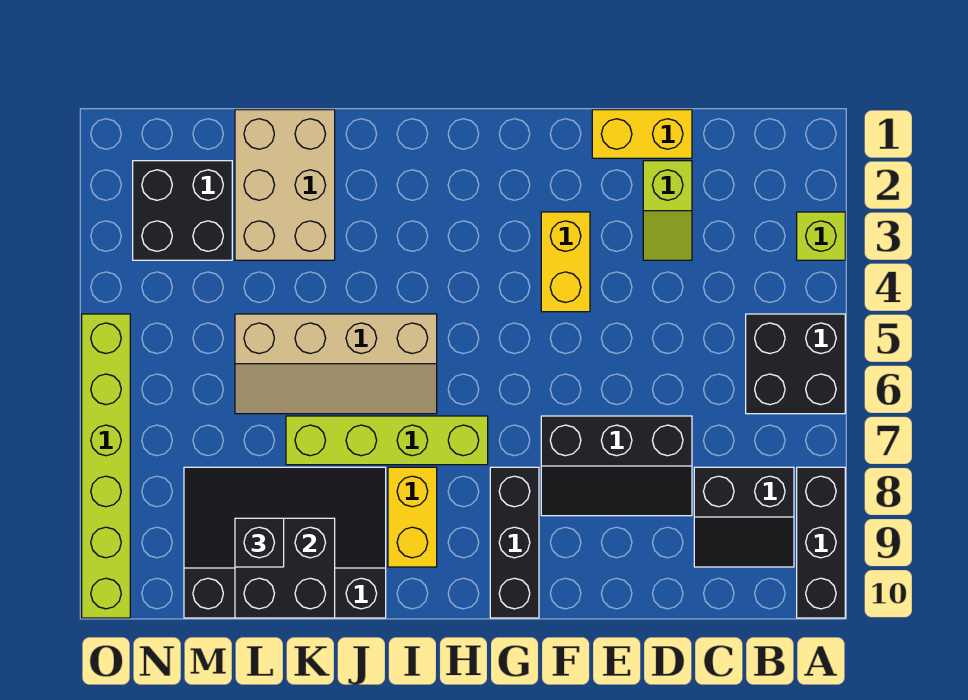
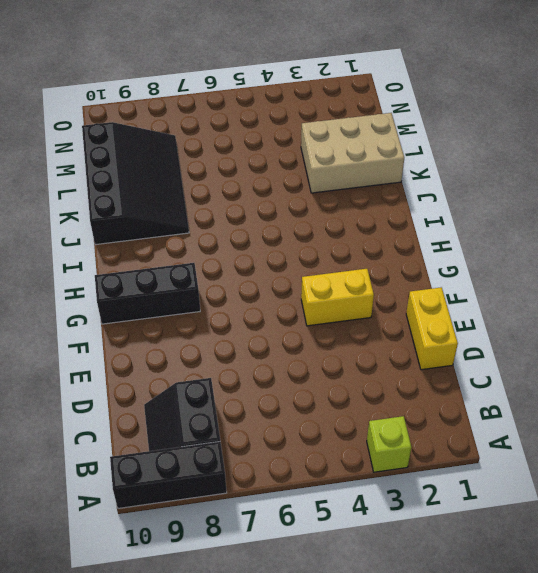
none -> black brick A5:B6 level 1
none -> lime slope D2:D3 level 1 top 2
none -> black slope D7:F8 level 1 top 7

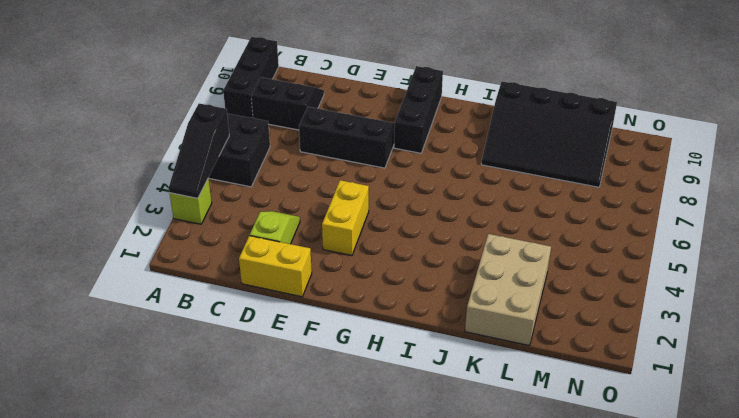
black slope A3:A5 level 2 top 5 -> none
none -> lime brick H7:K7 level 1
none -> tan slope I5:L6 level 1 top 5
none -> yellow brick I8:I9 level 1

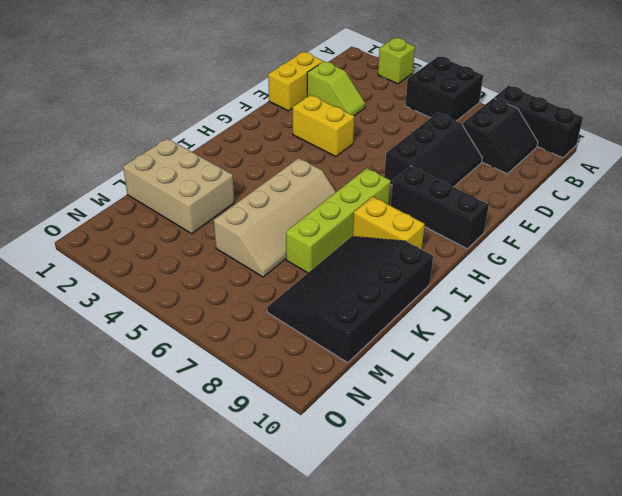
none -> black brick M2:N3 level 1
none -> lime brick O5:O10 level 1
none -> black brick K9:L10 level 2

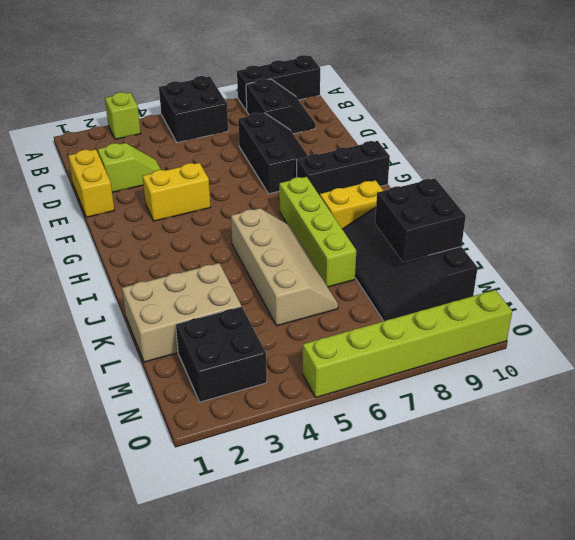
none -> black brick L9 level 3

